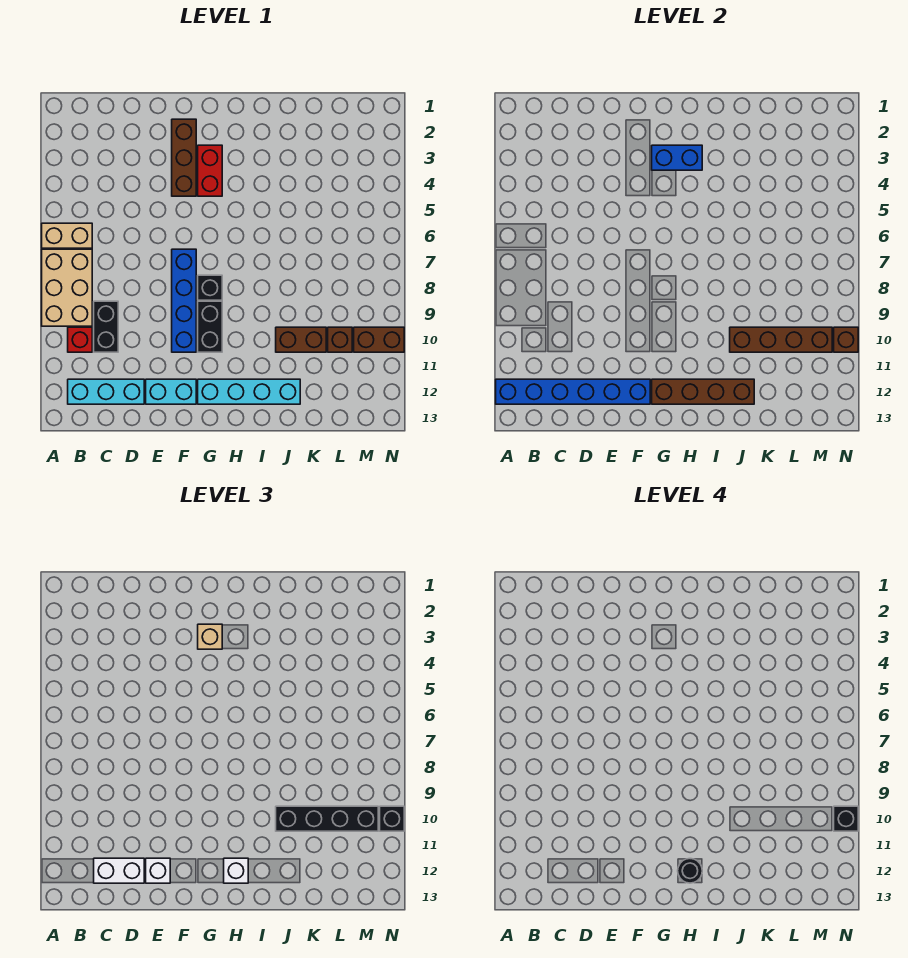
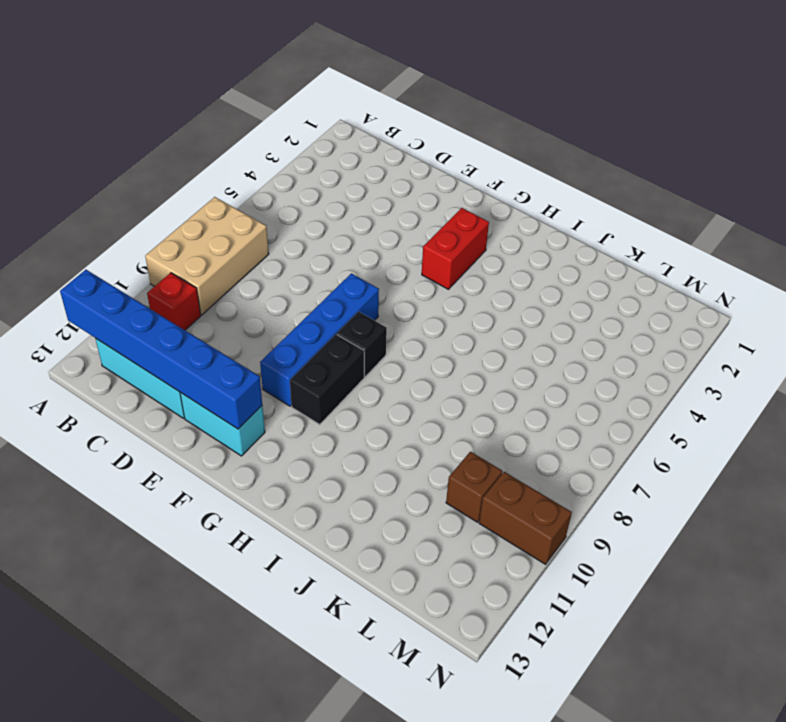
none -> tan brick A6:B6 level 1
none -> black brick C9:C10 level 1
none -> brown brick F2:F4 level 1

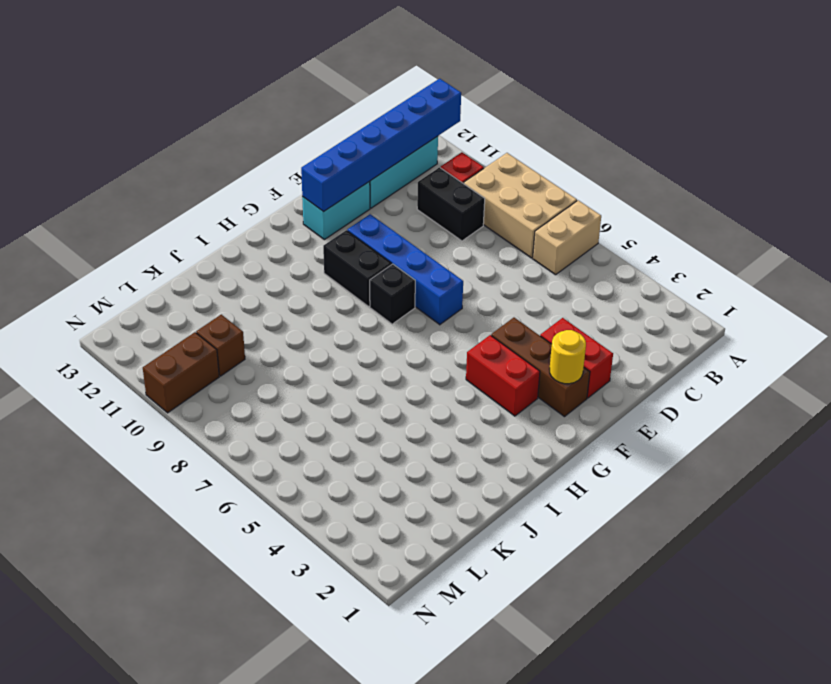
red brick E2:E3 level 1 -> none
yellow round brick F2 level 2 -> none
none -> cyan brick G12:J12 level 1
none -> brown brick J10:K10 level 1
none -> blue brick G3:H3 level 2

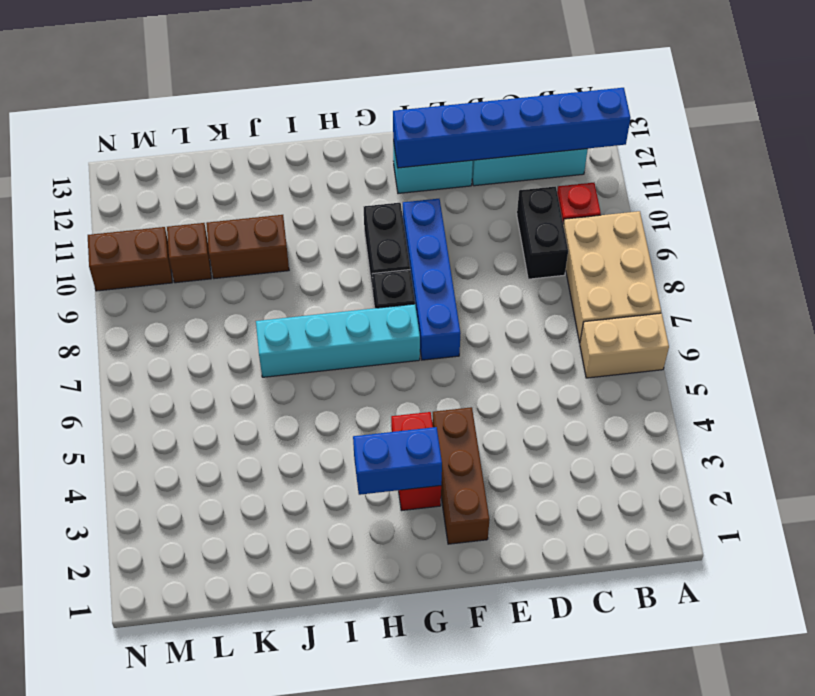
cyan brick G7:J7 level 1 -> cyan brick G12:J12 level 1
none -> brown brick G12:J12 level 2
none -> brown brick J10:M10 level 2
none -> brown brick N10 level 2

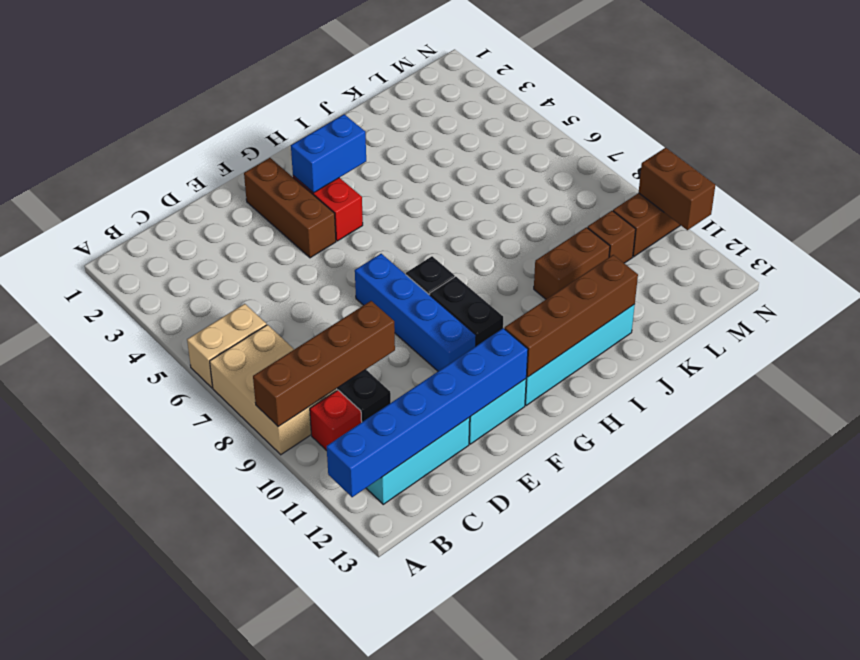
brown brick A9:D9 level 2 -> brown brick J10:M10 level 2
brown brick N10:N11 level 2 -> brown brick N10 level 2
none -> white brick C12:D12 level 3
none -> white brick E12 level 3
none -> tan brick G3 level 3

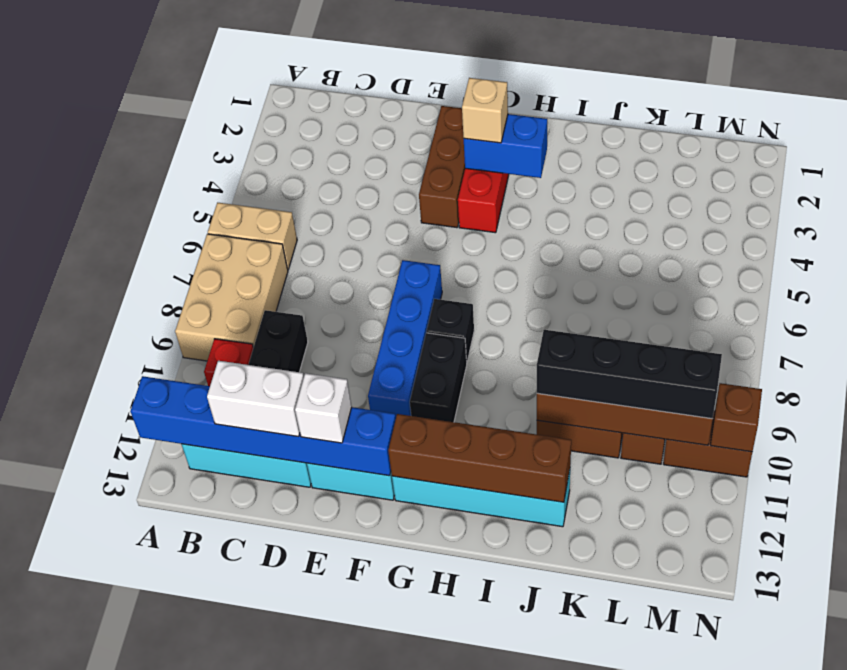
none -> white brick H12 level 3
none -> black brick N10 level 3
none -> black round brick H12 level 4

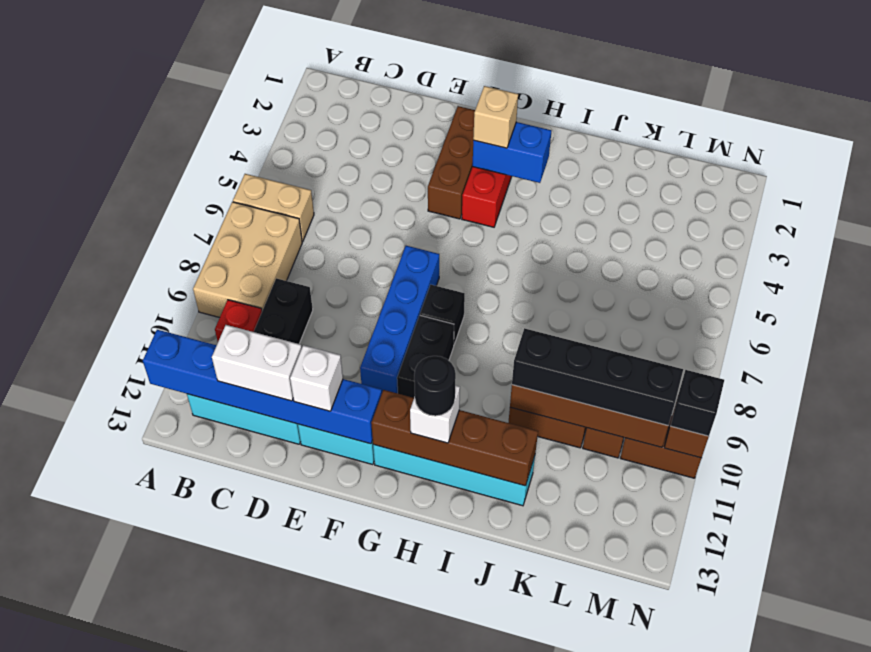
none -> black brick N10 level 4

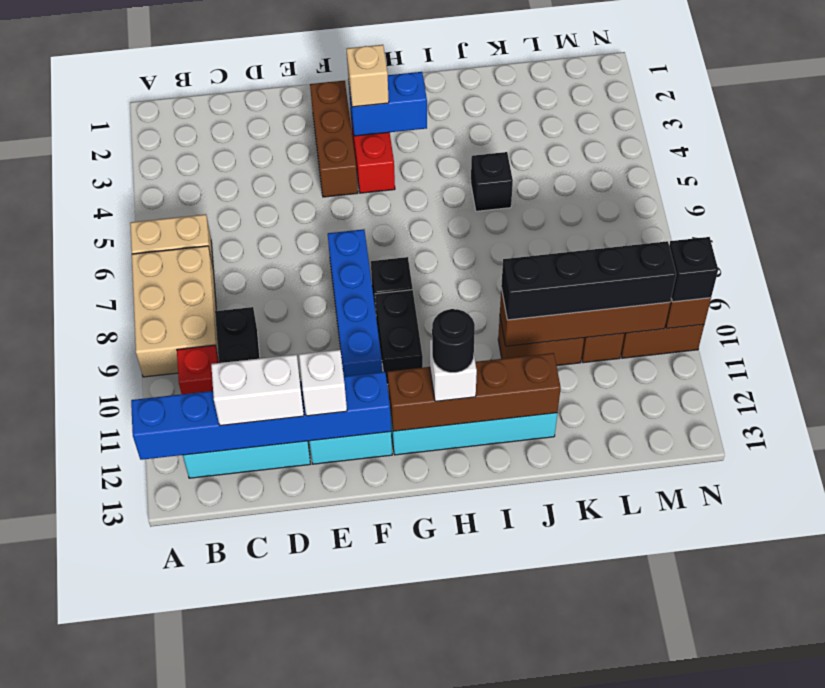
black brick J5 level 1 -> black brick N10 level 4

